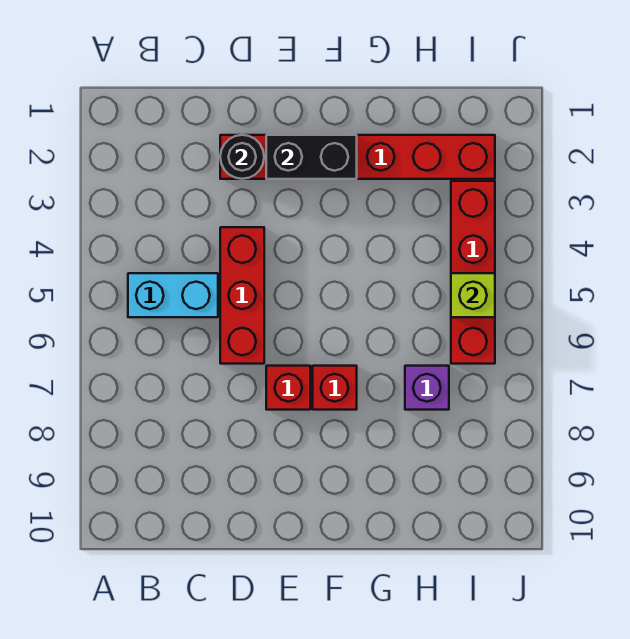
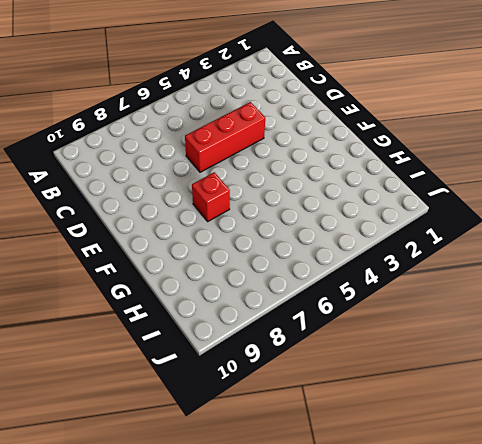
none -> cyan brick B5:C5 level 1
none -> red brick D2:I2 level 1

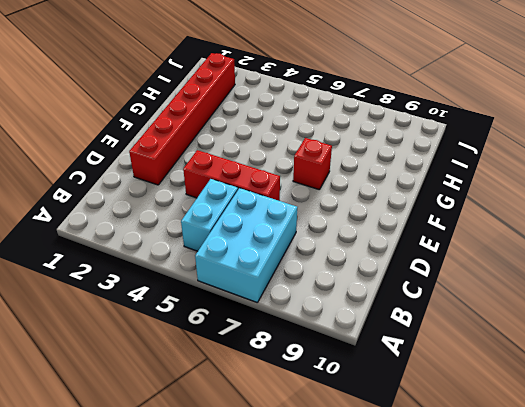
cyan brick A6:C7 level 1 -> none
none -> red brick E7 level 1
none -> purple brick H7 level 1

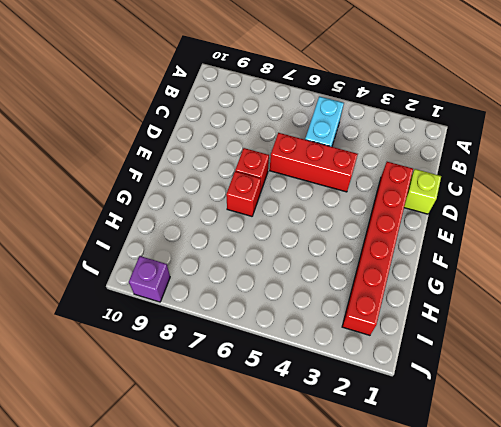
lime brick D1 level 1 -> lime brick I5 level 2
purple brick J9 level 1 -> purple brick H7 level 1
none -> red brick I3:I6 level 1
none -> black round brick D2 level 2

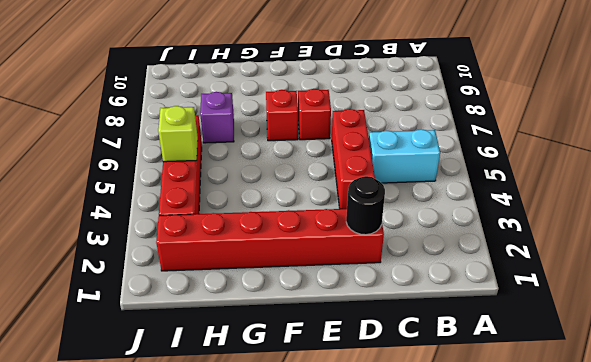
none -> black brick E2:F2 level 2

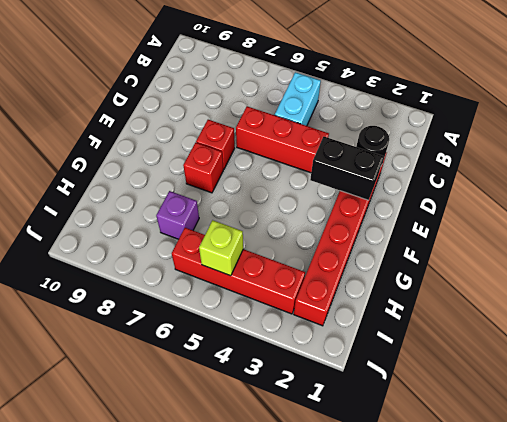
black brick E2:E3 level 2 -> black brick E2:F2 level 2

